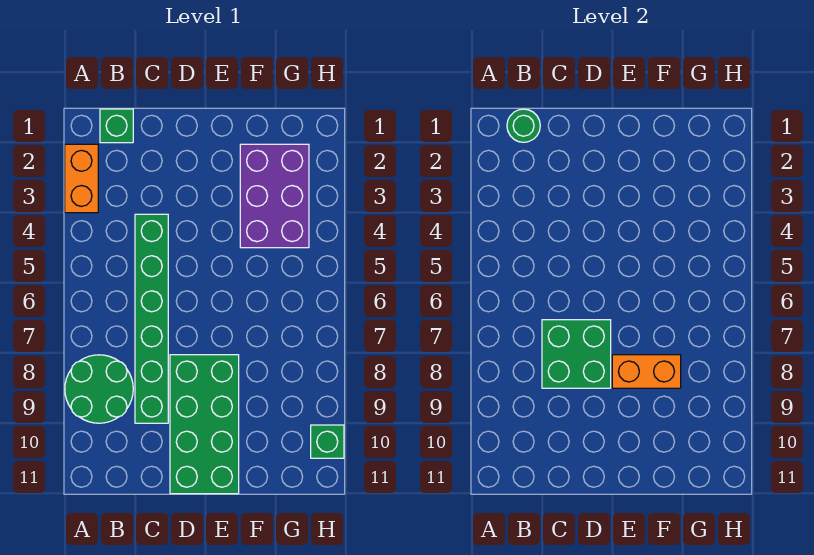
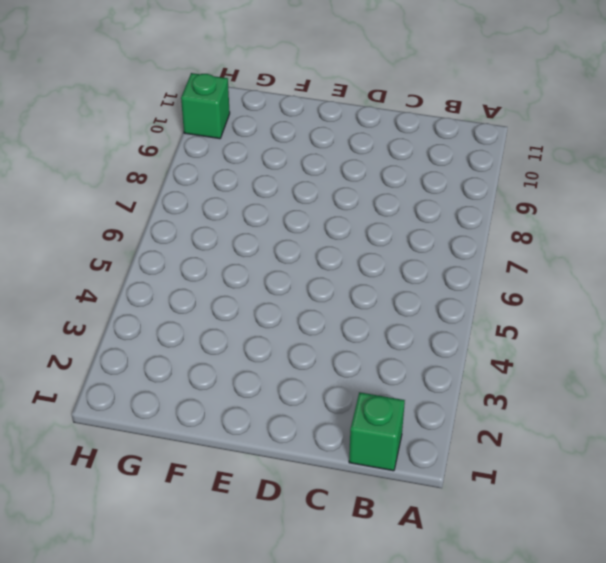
none -> orange brick A2:A3 level 1
none -> green round brick A8:B9 level 1

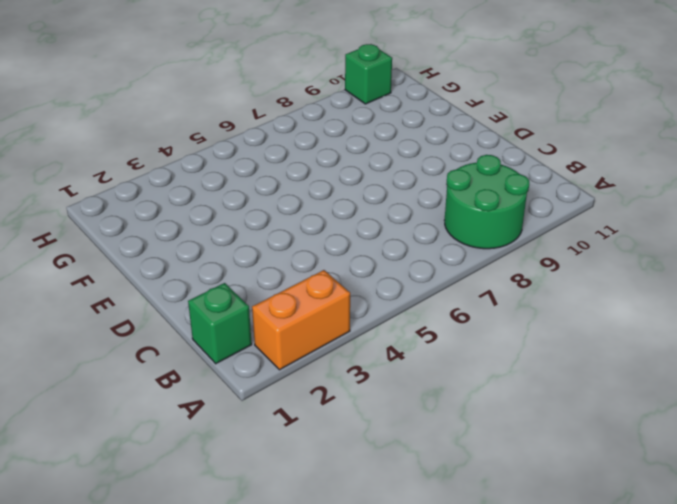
none -> green brick C4:C9 level 1
none -> green brick D8:E11 level 1

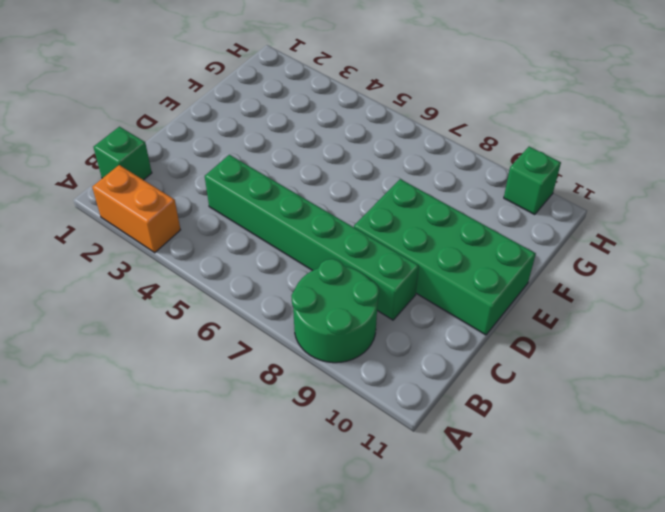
none -> purple brick F2:G4 level 1
none -> green round brick B1 level 2

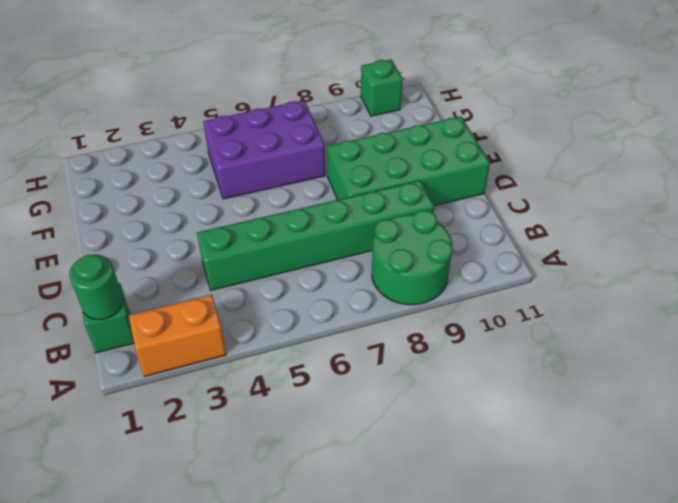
purple brick F5:G7 level 1 -> purple brick F2:G4 level 1
none -> green brick C7:D8 level 2
none -> orange brick E8:F8 level 2

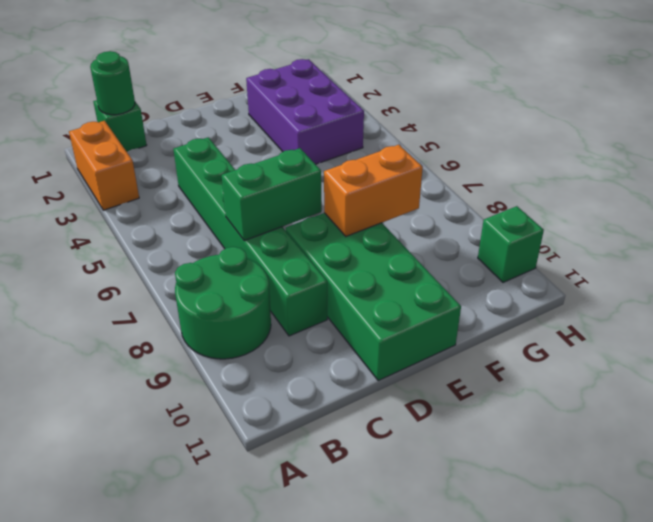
green brick C7:D7 level 2 -> green brick C7:D8 level 2

